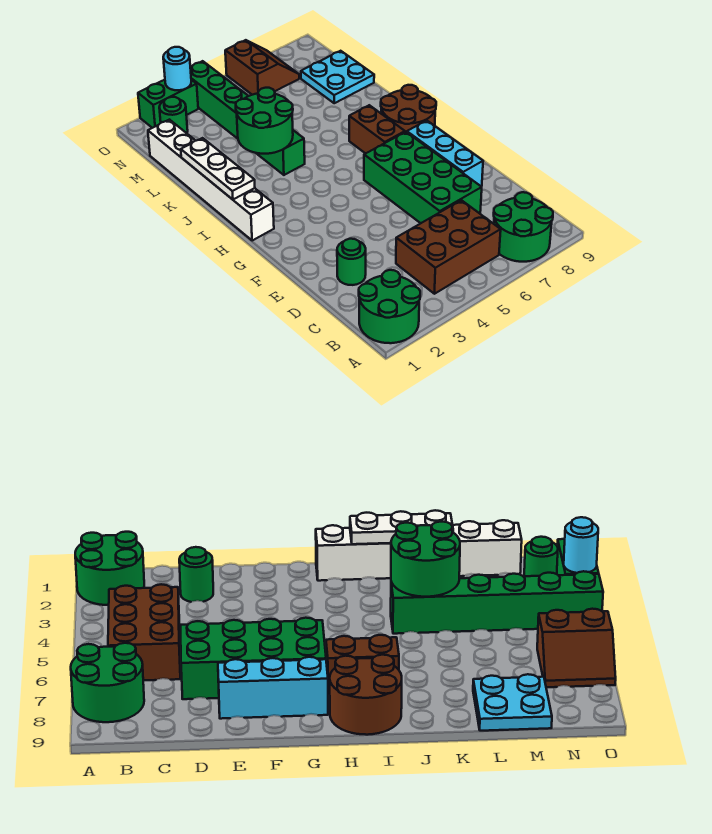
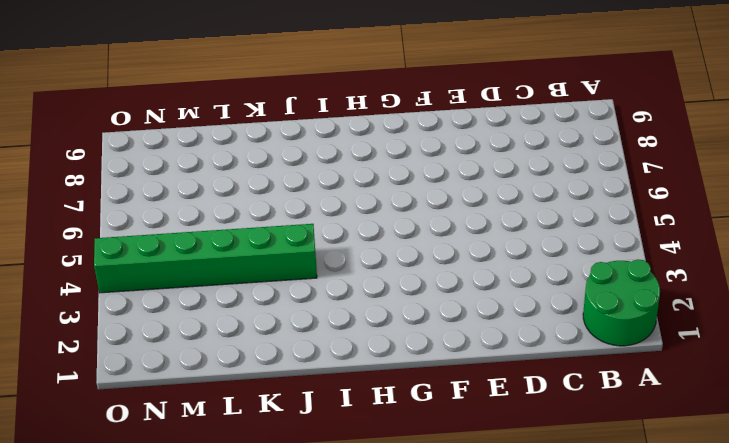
none -> green round brick A7:B8 level 1
none -> brown brick B4:C6 level 1
none -> green round brick D2 level 1

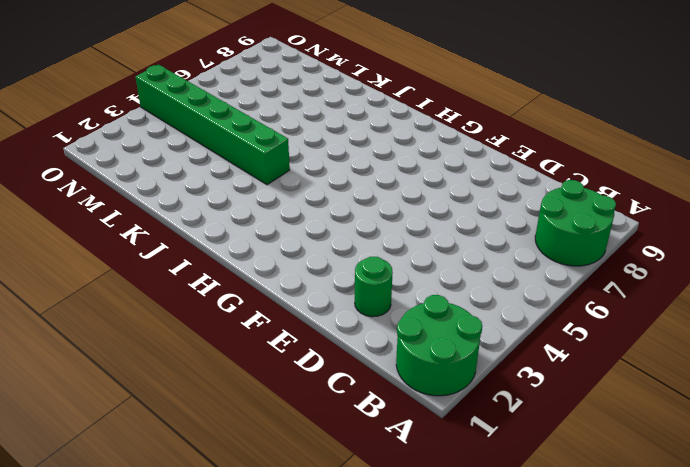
none -> brown brick B4:C6 level 1
none -> green brick D6:G7 level 1
none -> cyan brick E8:G8 level 1

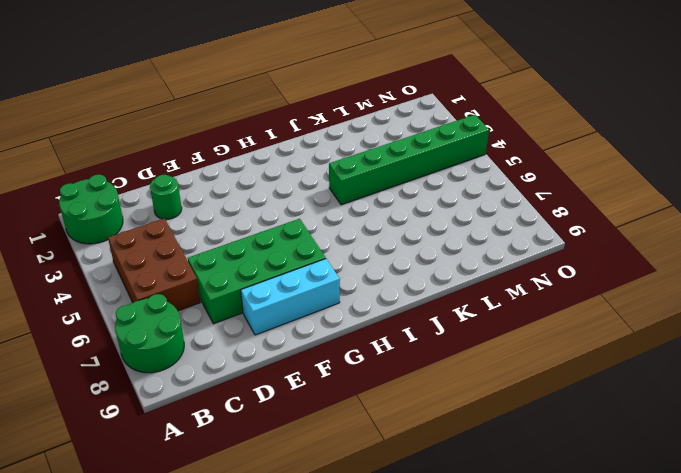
none -> white brick H1:M1 level 1
none -> brown brick H7:I7 level 1
none -> brown round brick H8:I9 level 1

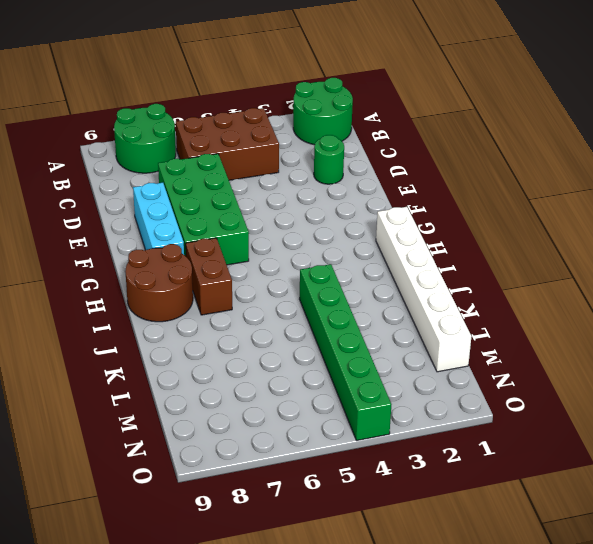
none -> cyan plate L8:M9 level 1
none -> green round brick N2 level 1
none -> brown slope N6:O7 level 1 top 6

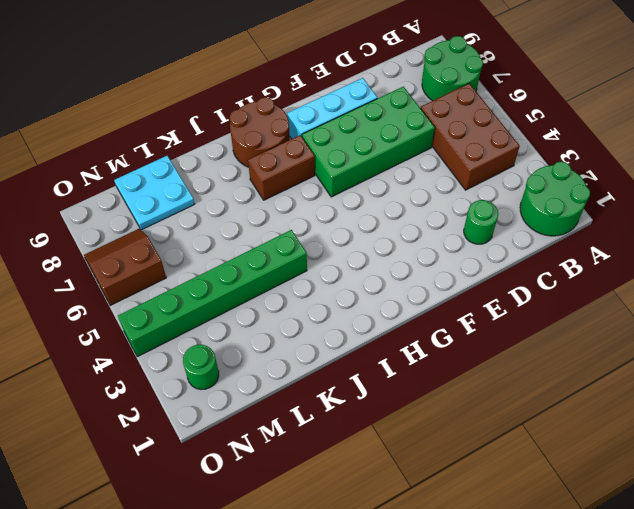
none -> white brick H1:M1 level 1
none -> green brick O2:O3 level 1
none -> white plate I1:K1 level 2

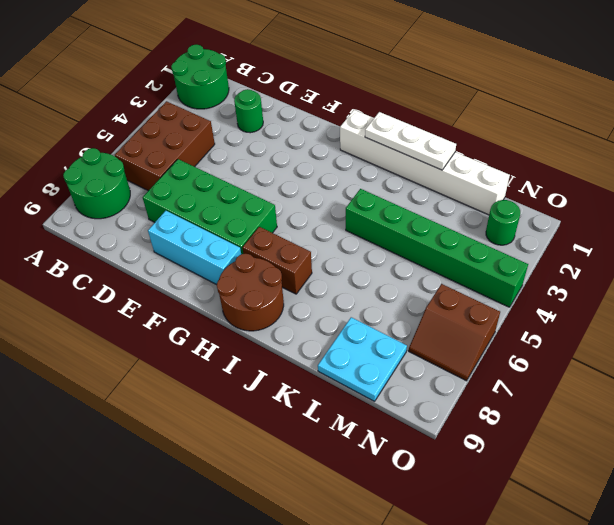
none -> green brick O2:O3 level 1
none -> green round brick J3:K4 level 2
none -> cyan round brick O3 level 2

